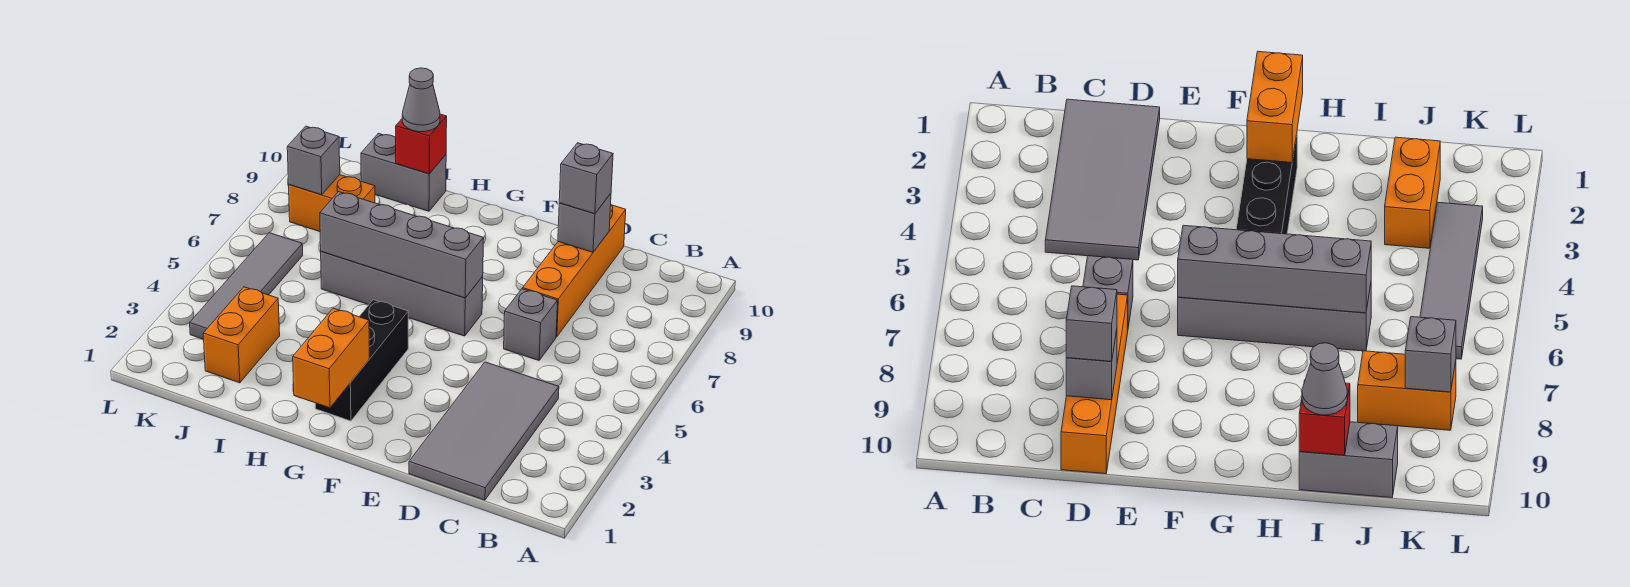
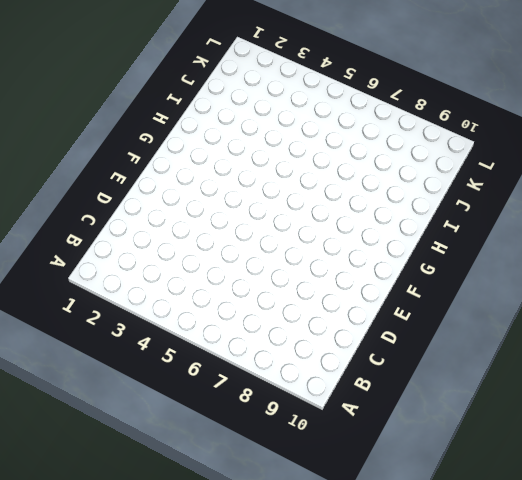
none -> grey tile C1:D4 level 1
none -> grey brick D6 level 1
none -> orange brick D7:D10 level 1

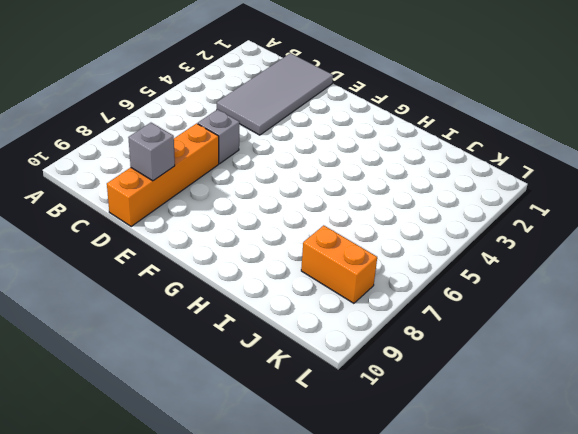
none -> grey brick F6:I6 level 1
none -> black brick G2:G4 level 1
none -> grey brick I10:J10 level 1

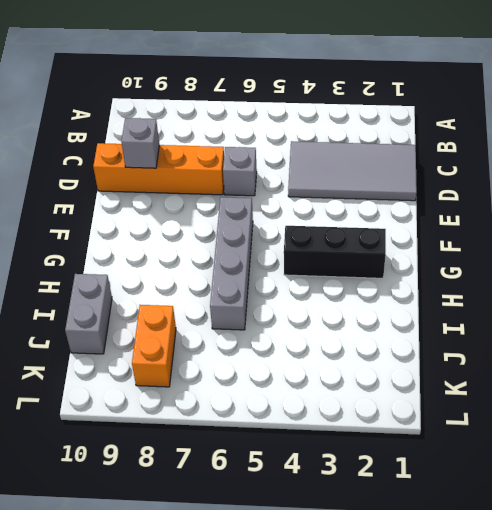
none -> orange brick J2:J3 level 1
none -> grey tile K3:K6 level 1
none -> grey brick F6:I6 level 2

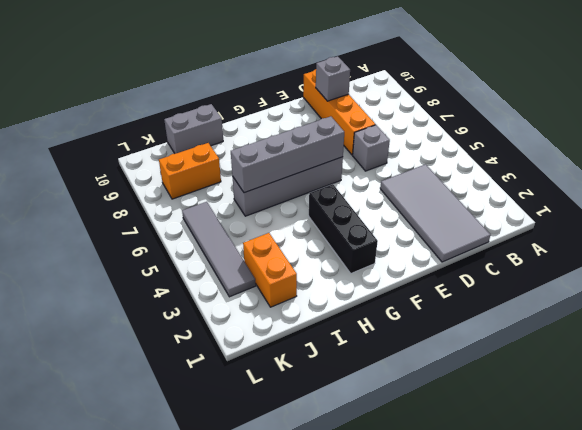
none -> orange brick G1:G2 level 2
none -> red brick I10 level 2
none -> grey brick K8 level 2

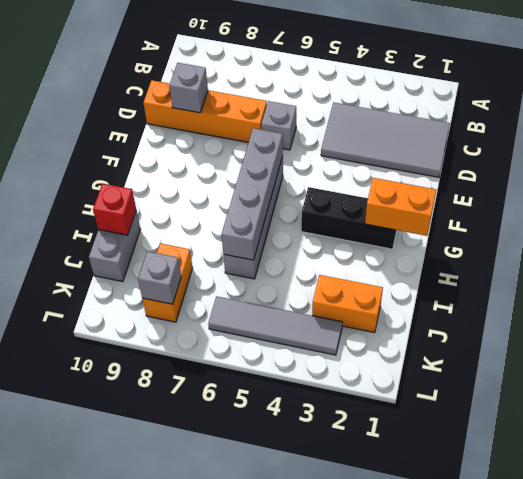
none -> grey brick D9 level 3
none -> grey cone I10 level 3

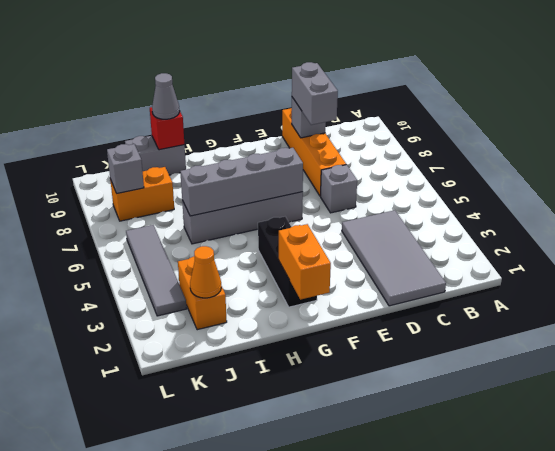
grey brick D8:D9 level 3 -> grey brick D9 level 3
orange cone J2 level 2 -> none

